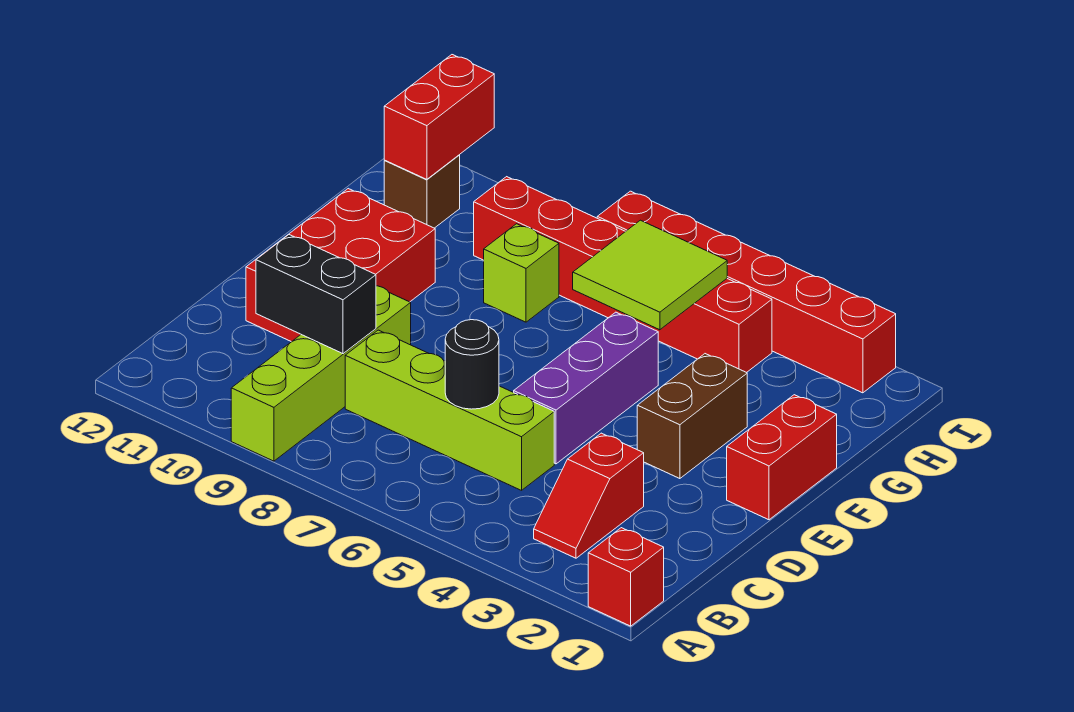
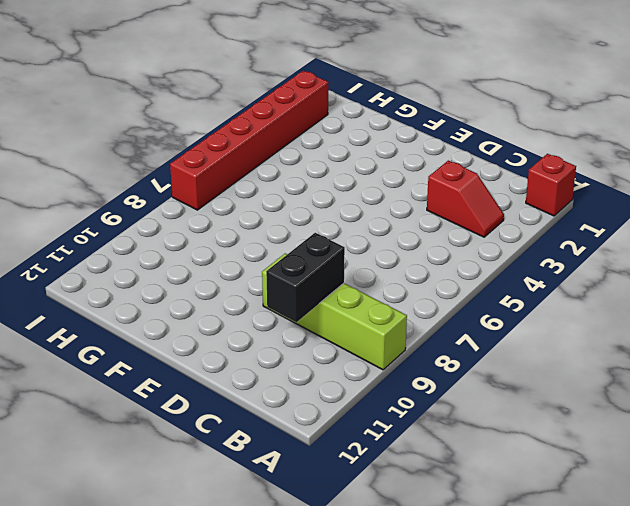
none -> lime brick C5:C8 level 1
none -> purple brick D5:F5 level 1
none -> red brick D10:F11 level 1

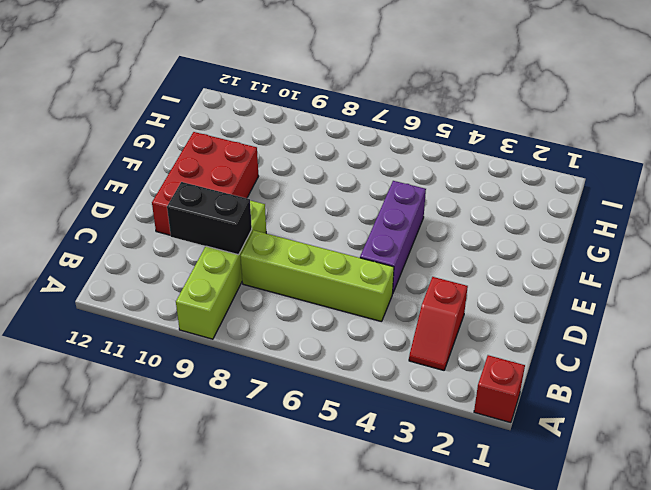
none -> red brick E1:F1 level 1
none -> brown brick E3:F3 level 1
none -> lime brick G8 level 1

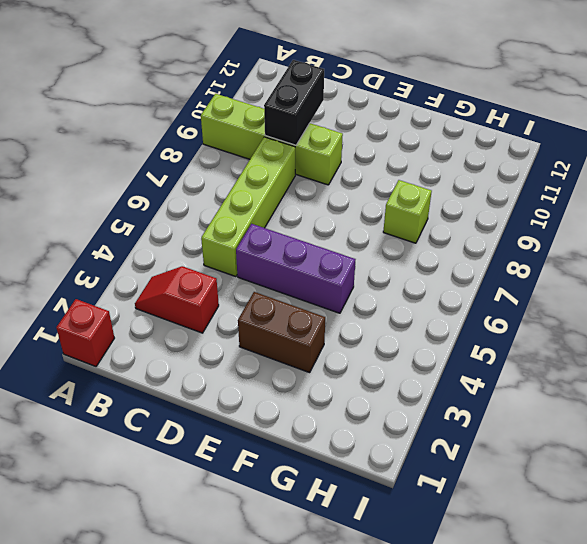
none -> red brick D10:F11 level 1
none -> red brick E1:F1 level 1
none -> red brick H4:H9 level 1

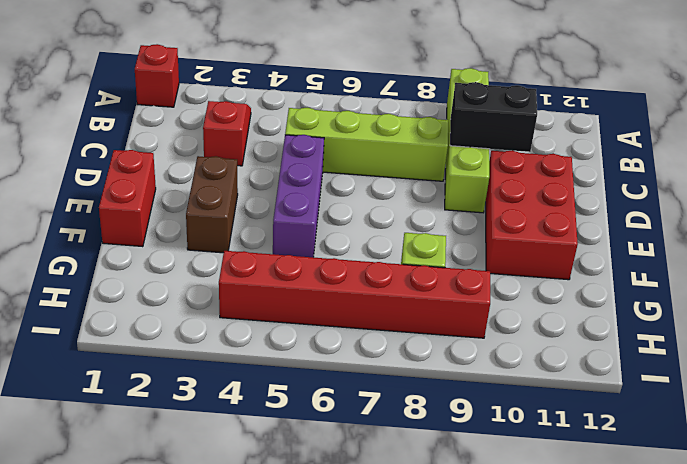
none -> brown brick H11 level 1
none -> red brick I2:I7 level 1
none -> black round brick C6 level 2

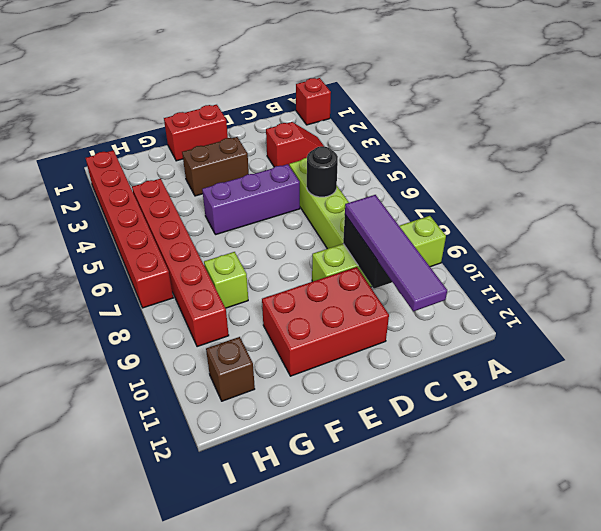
purple tile C9:C12 level 3 -> none
none -> lime tile G5:H6 level 2
none -> red brick H11:I11 level 2

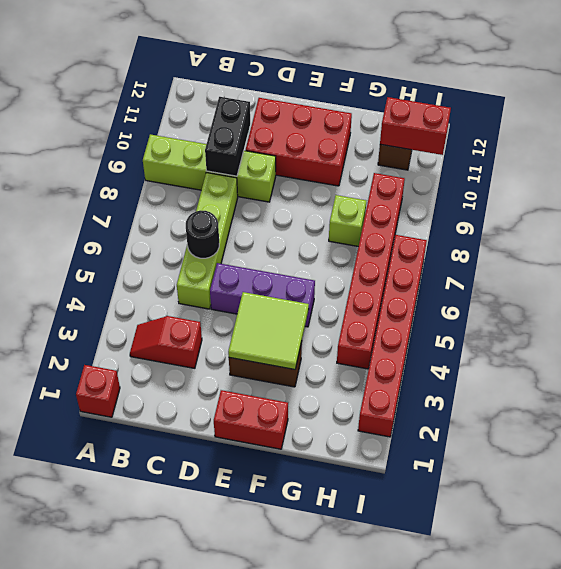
lime tile E3:F4 level 2 -> lime tile G5:H6 level 2

